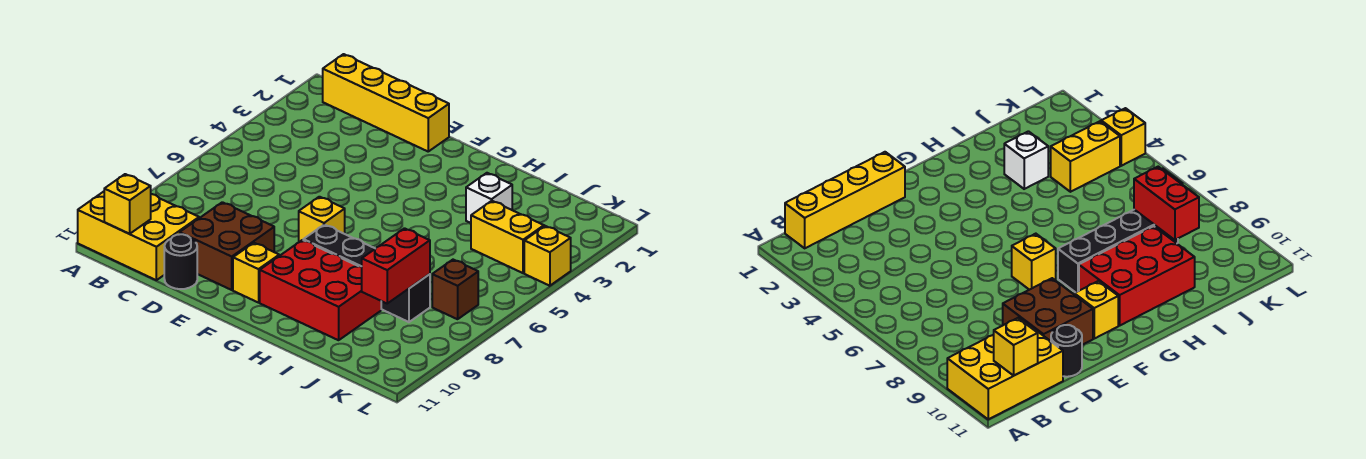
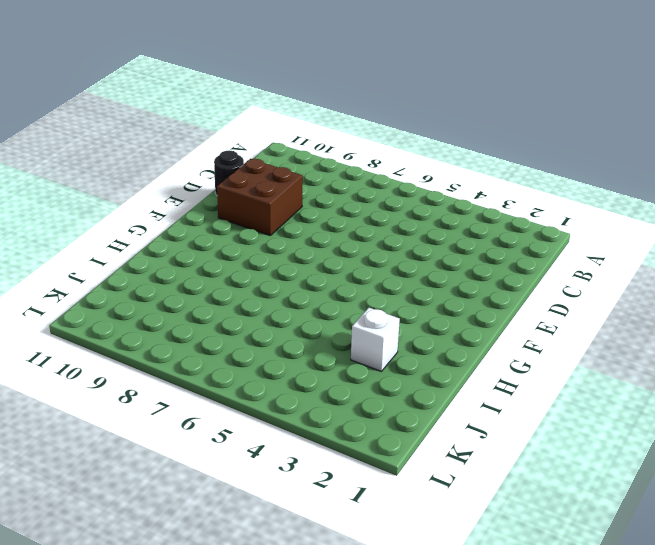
none -> yellow brick A10:C11 level 1
none -> yellow brick B1:E1 level 1
none -> yellow brick F7 level 1

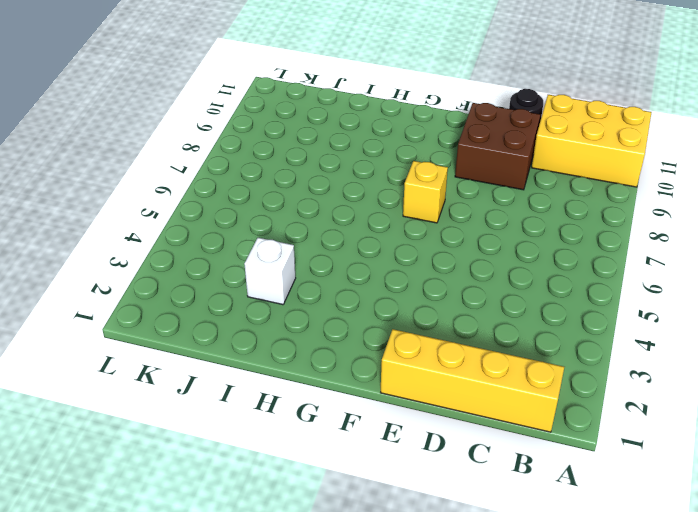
none -> yellow brick F10 level 1
none -> black brick G8:J8 level 1
none -> red brick G9:I10 level 1

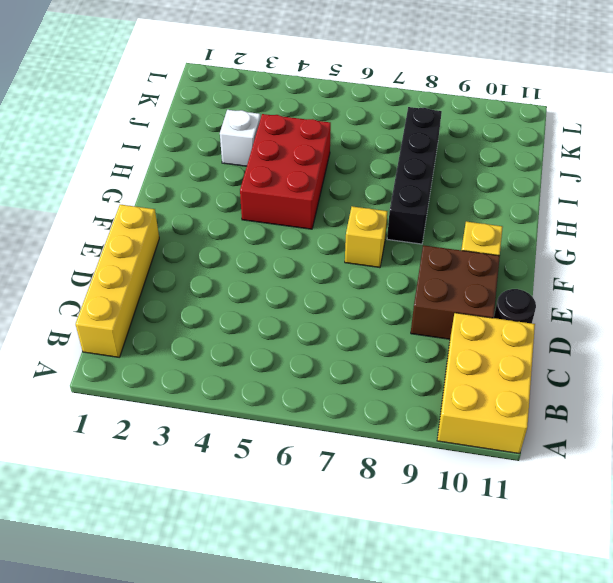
red brick G4:I5 level 1 -> red brick G9:I10 level 1
none -> yellow brick J4:K4 level 1
none -> brown brick K7 level 1
none -> yellow brick L4 level 1

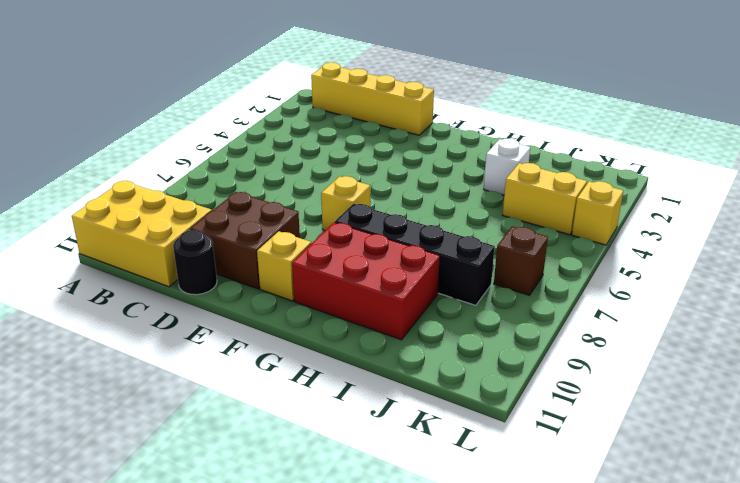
none -> yellow brick B11 level 2
none -> red brick J8:J9 level 2

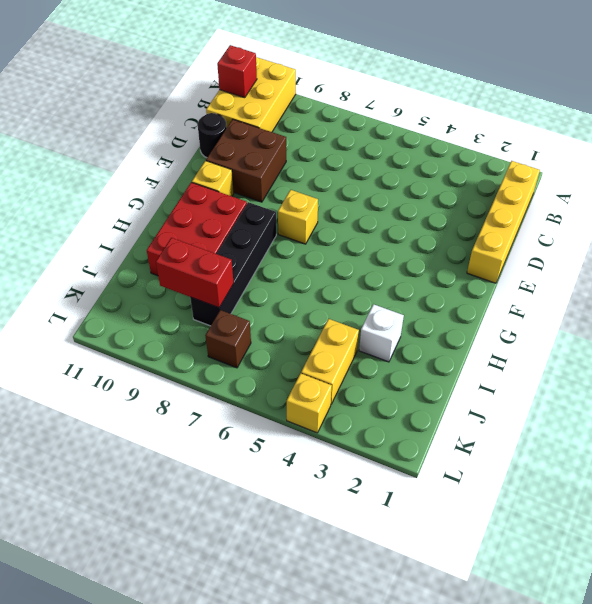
red brick B11 level 2 -> yellow brick B11 level 2

